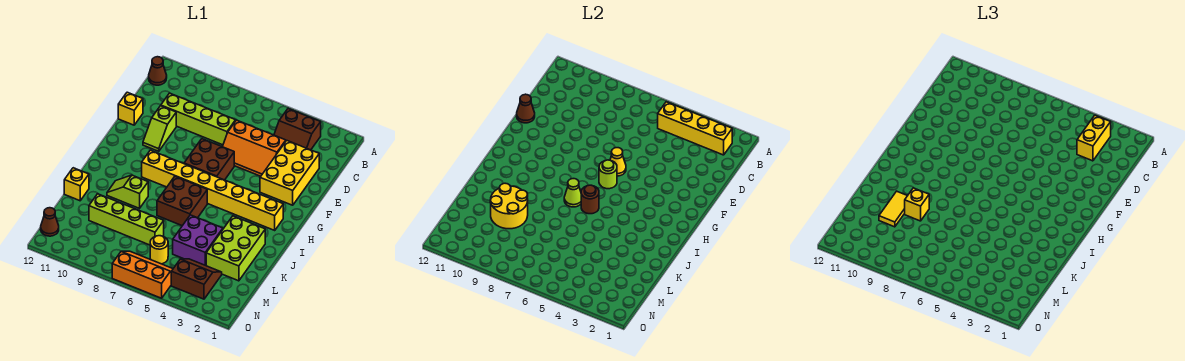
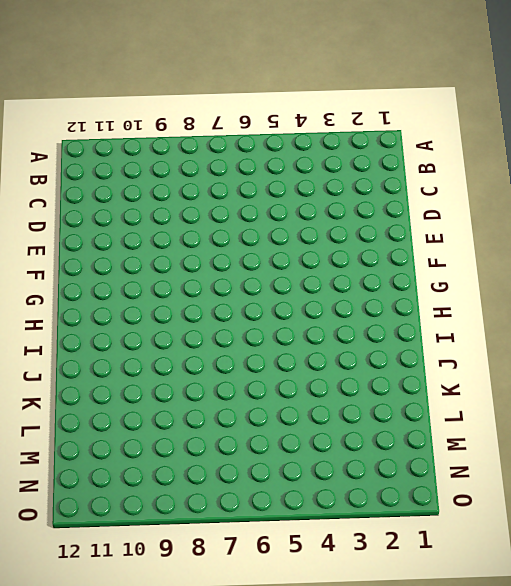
none -> brown slope B3:C4 level 1 top B
none -> brown cone B12 level 1
none -> yellow brick D2:F3 level 1

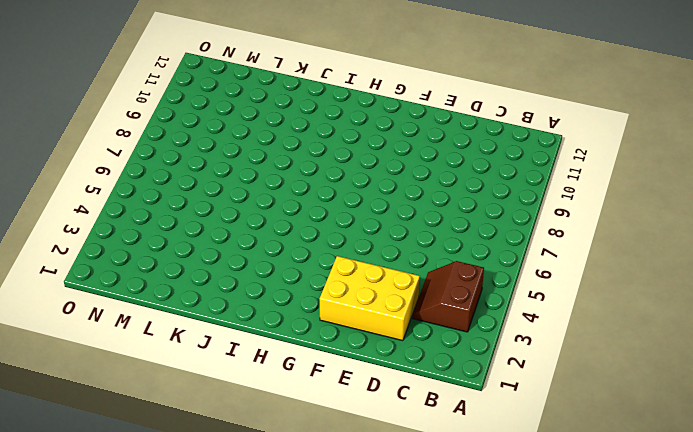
none -> brown cone B12 level 1
none -> orange slope D4:E6 level 1 top D
none -> lime brick D7:D10 level 1

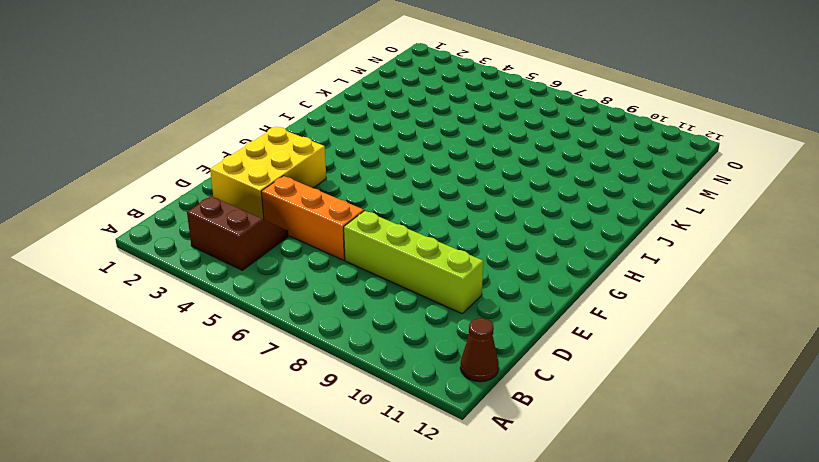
none -> lime slope E10:F10 level 1 top E
none -> yellow brick E12 level 1
none -> brown brick F6:G7 level 1

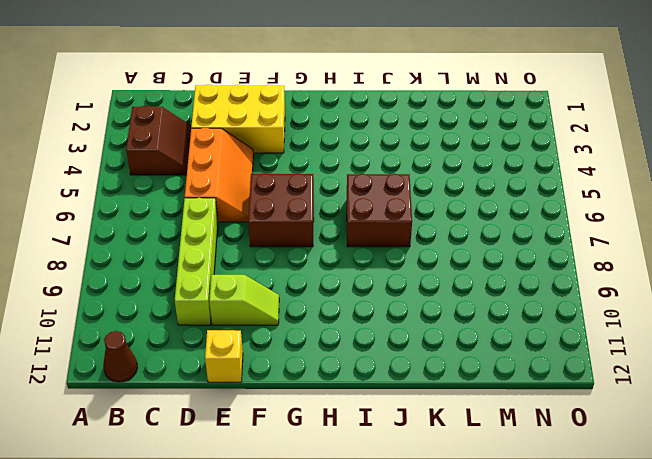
none -> yellow brick H2:H9 level 1
none -> lime brick J2:L3 level 1
none -> lime slope J9:J10 level 1 top 9

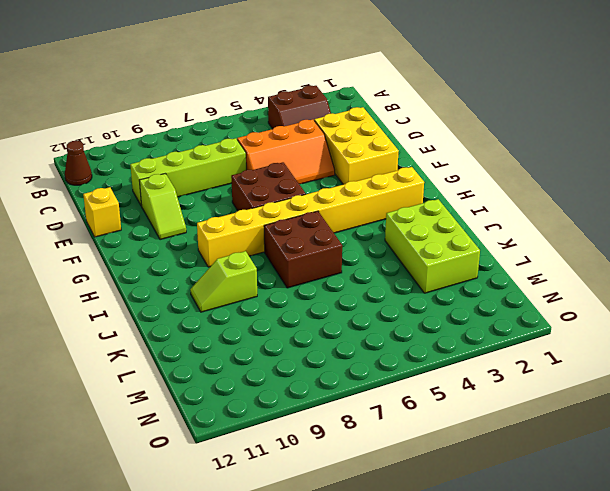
none -> purple brick K4:L5 level 1
none -> yellow brick K12 level 1
none -> lime brick L7:L10 level 1

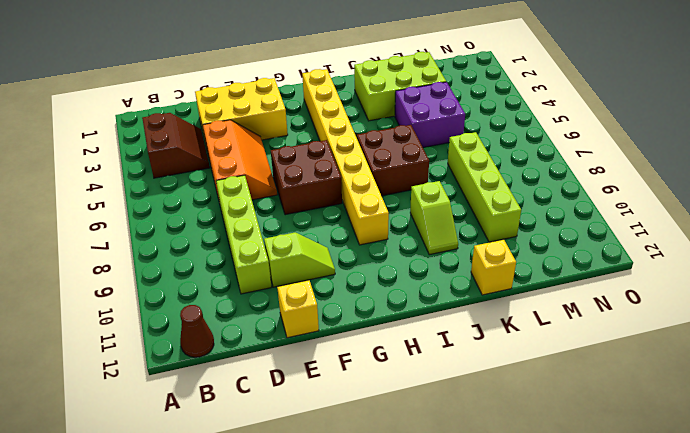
none -> brown slope M3:N4 level 1 top N
none -> yellow round brick M6 level 1
none -> orange slope N5:O7 level 1 top O

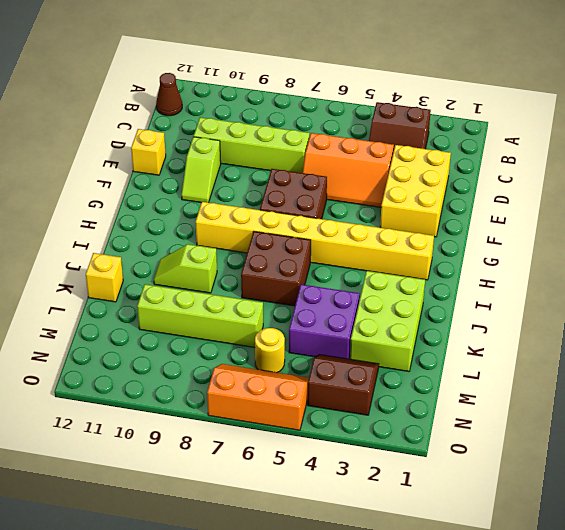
none -> brown cone N12 level 1
none -> yellow brick B2:B5 level 2
none -> brown cone E12 level 2

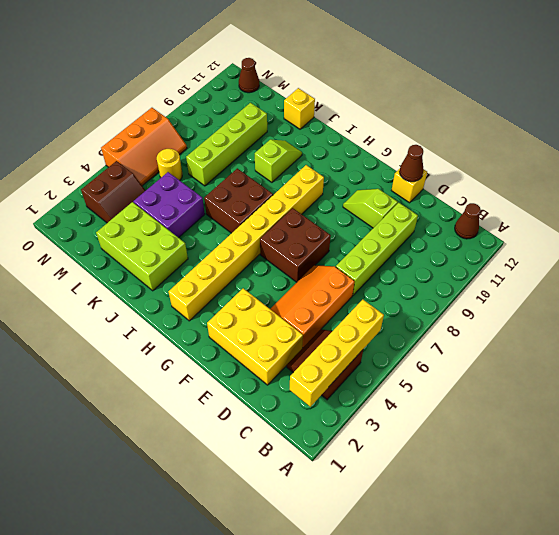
none -> yellow cone F6 level 2
none -> lime round brick G6 level 2
none -> brown round brick I6 level 2

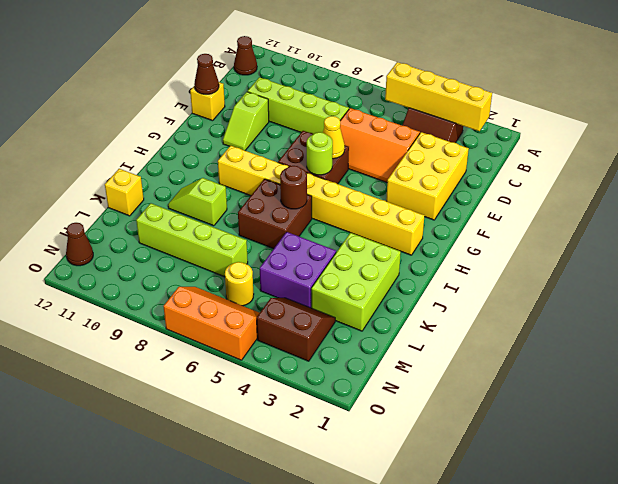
none -> lime cone I7 level 2
none -> yellow round brick K9:L10 level 2
none -> yellow brick B3:C3 level 3

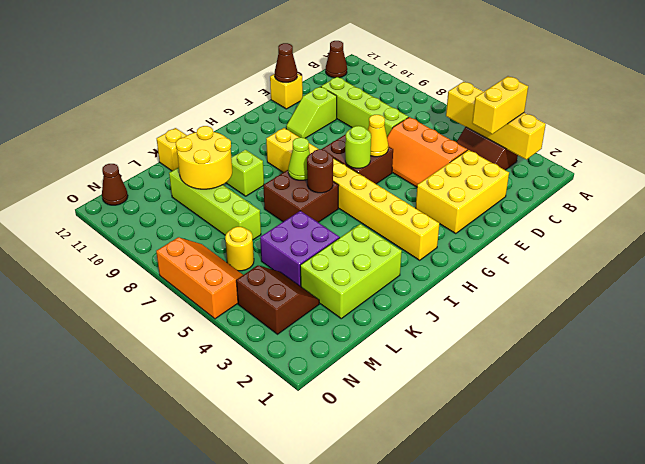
none -> yellow brick K9 level 3
none -> yellow tile K10:L10 level 3

